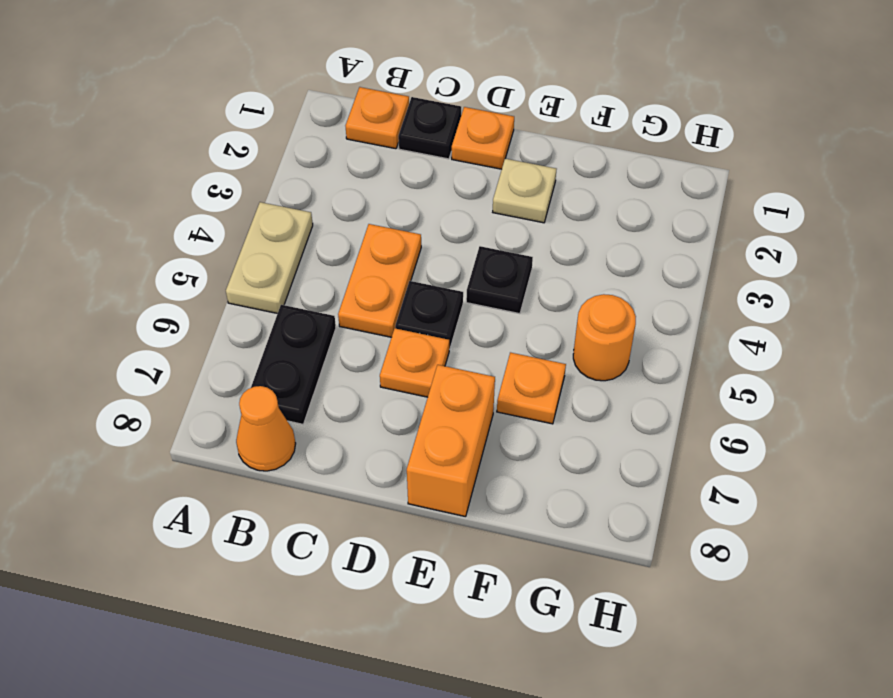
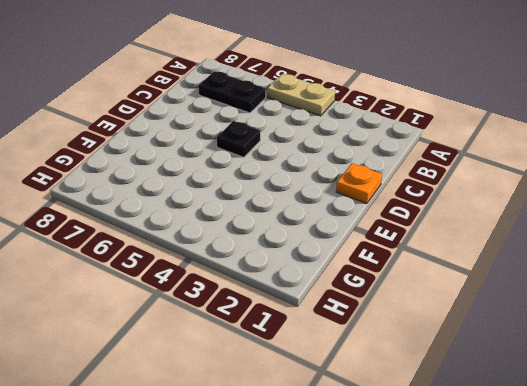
none -> orange plate B1 level 1
none -> orange cone B8 level 1
none -> black plate C1 level 1

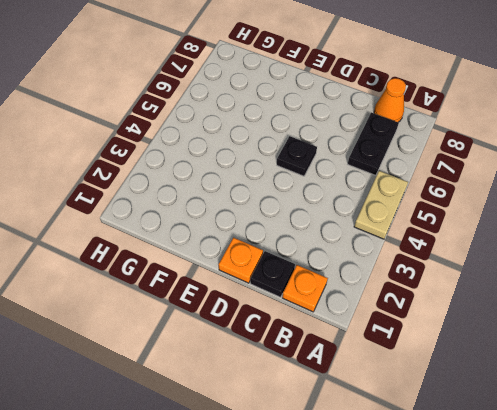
none -> orange plate C4:C5 level 1
none -> orange plate D6 level 1
none -> tan plate E2 level 1

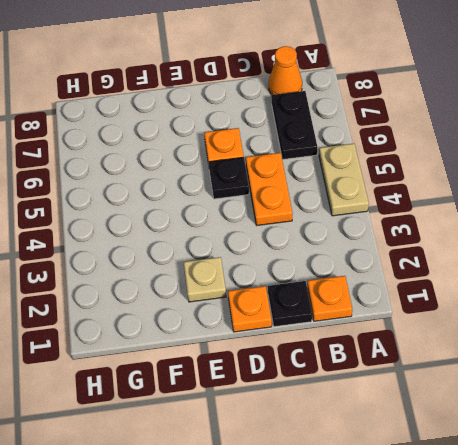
none -> black plate E4 level 1
none -> orange brick E7:E8 level 1
none -> orange plate F6 level 1

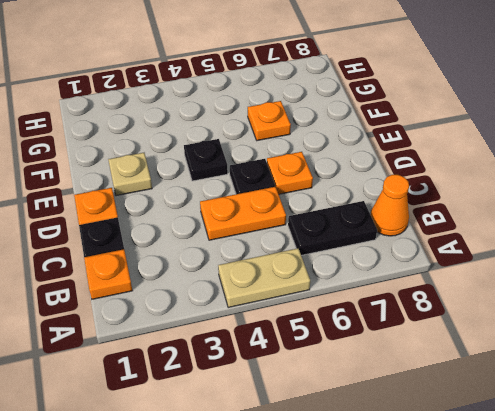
none -> orange brick E7:E8 level 1
none -> orange round brick G5 level 1

